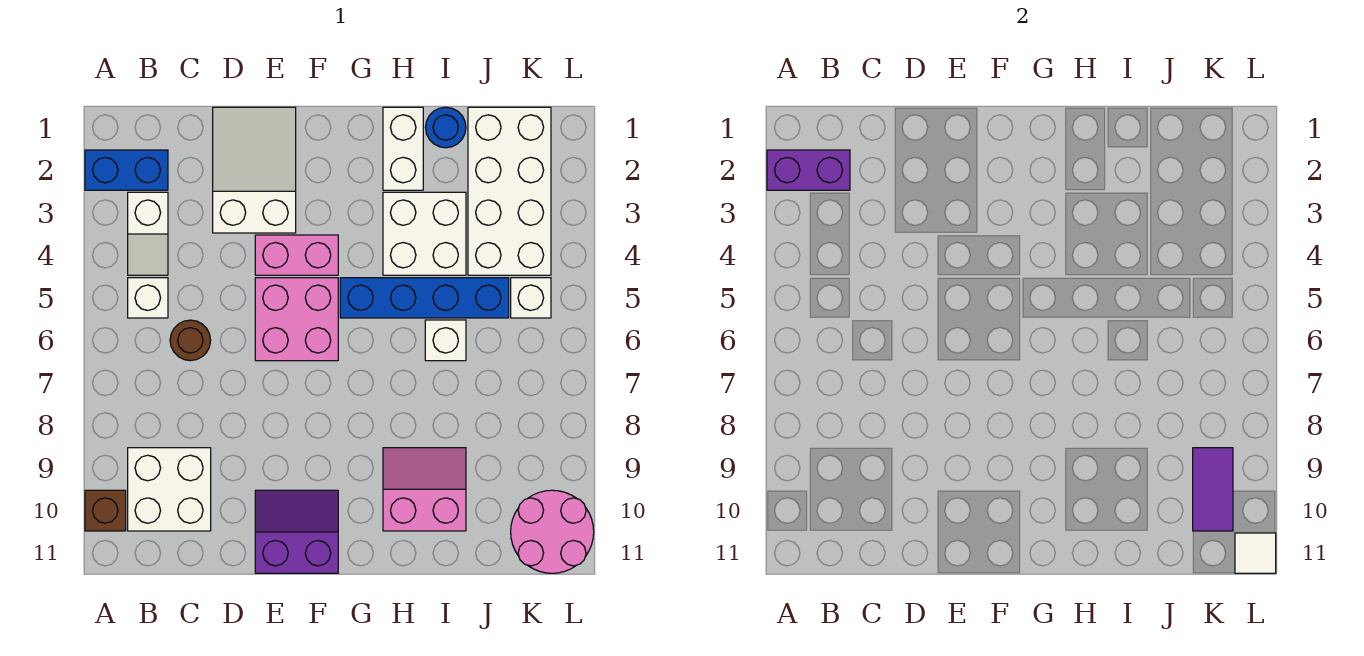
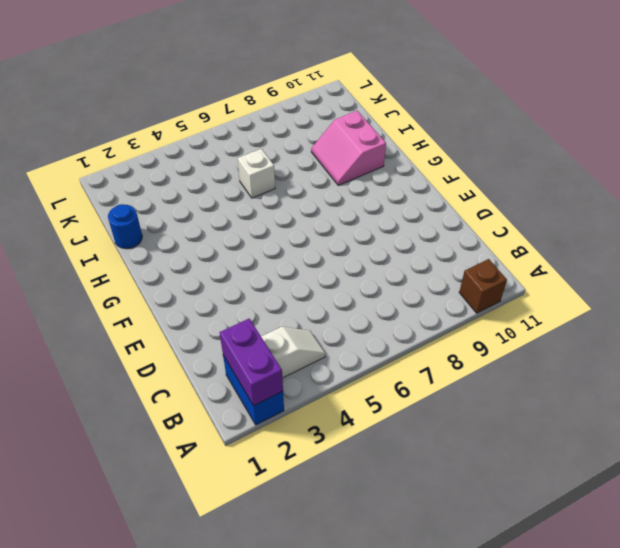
none -> white brick B5 level 1
none -> white brick B9:C10 level 1
none -> brown round brick C6 level 1

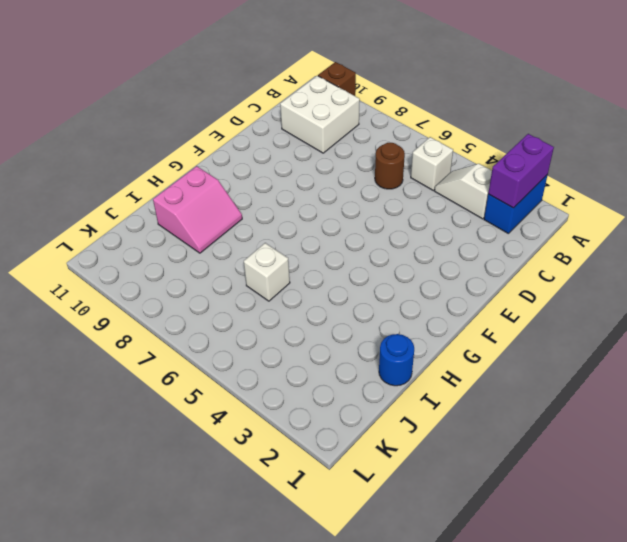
none -> white slope D1:E3 level 1 top 3
none -> pink brick E4:F4 level 1
none -> pink brick E5:F6 level 1

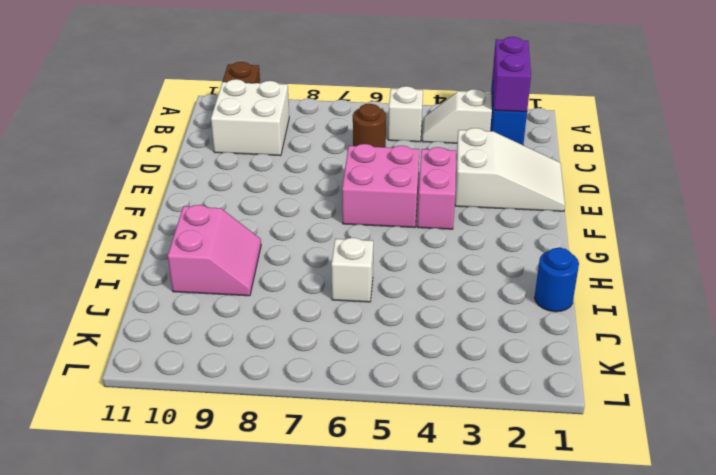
none -> purple slope E10:F11 level 1 top 11
none -> blue brick G5:J5 level 1
none -> white brick H1:H2 level 1

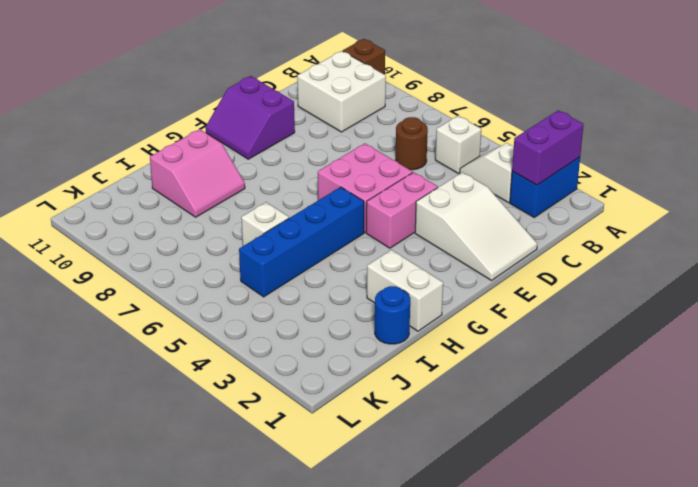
purple slope E10:F11 level 1 top E -> purple slope E10:F11 level 1 top 11
none -> white brick H3:I4 level 1
none -> white brick J1:K4 level 1
none -> white brick K5 level 1

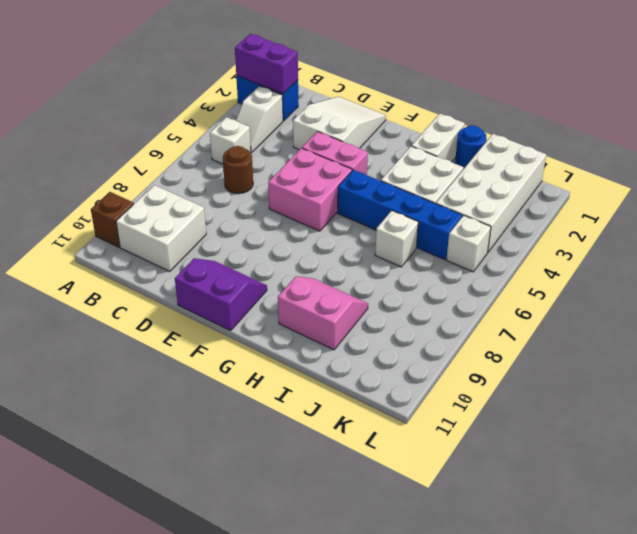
none -> pink round brick K10:L11 level 1
none -> purple tile K9:K10 level 2
none -> white tile L11 level 2

